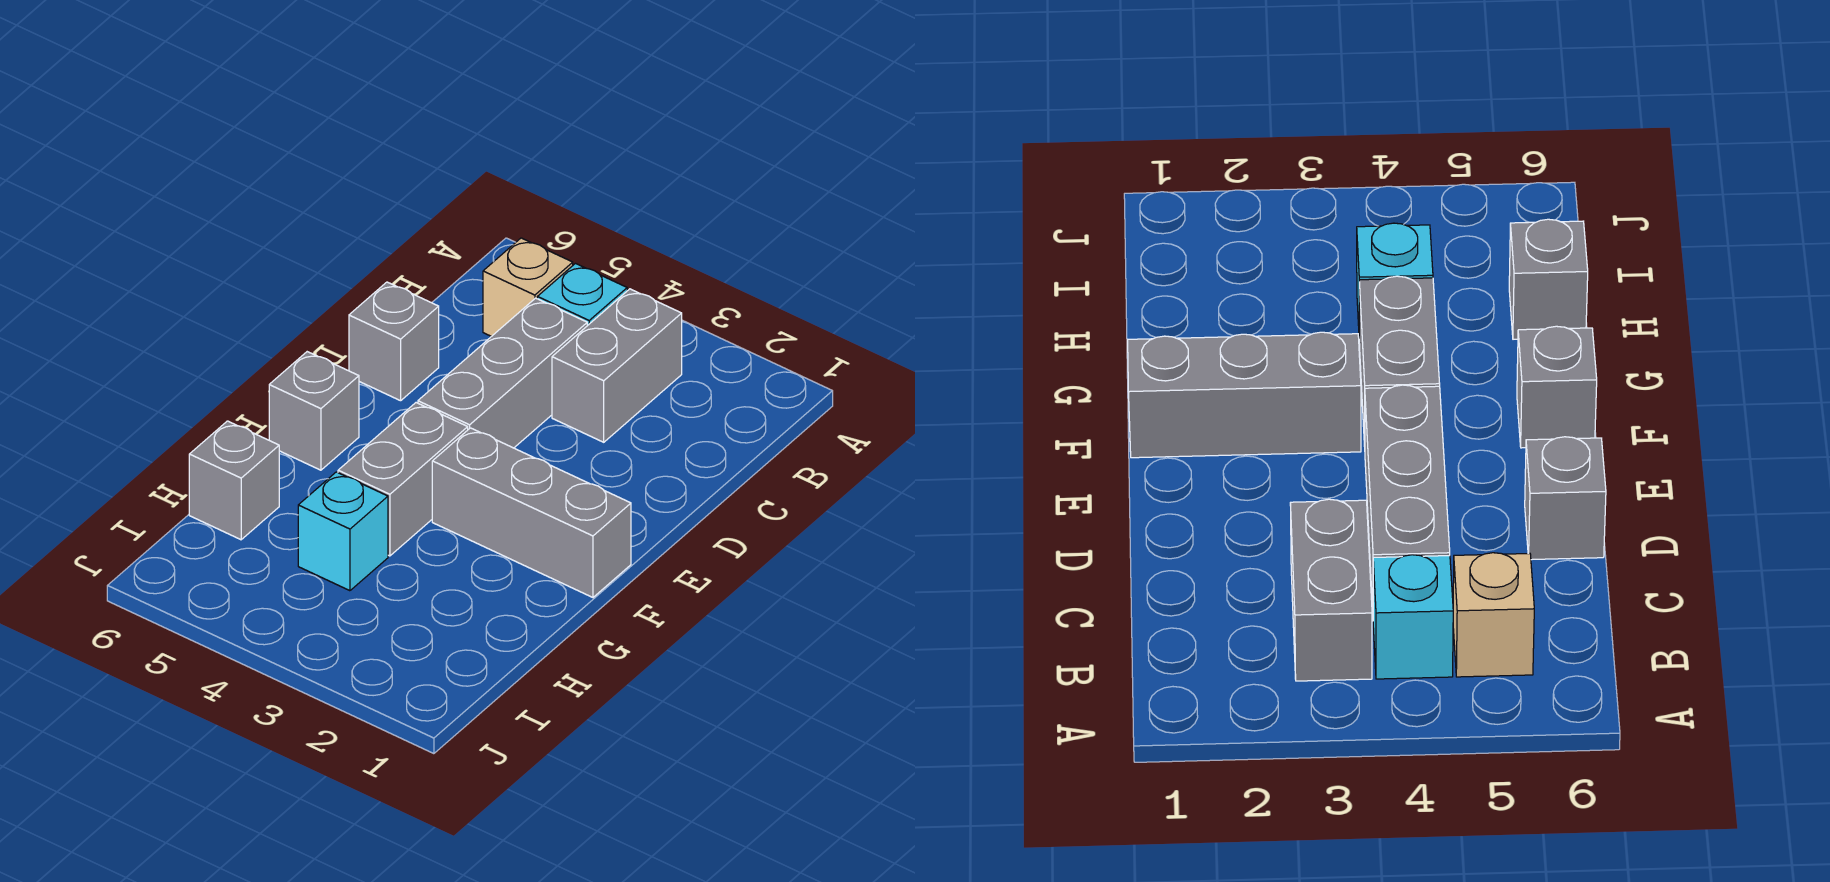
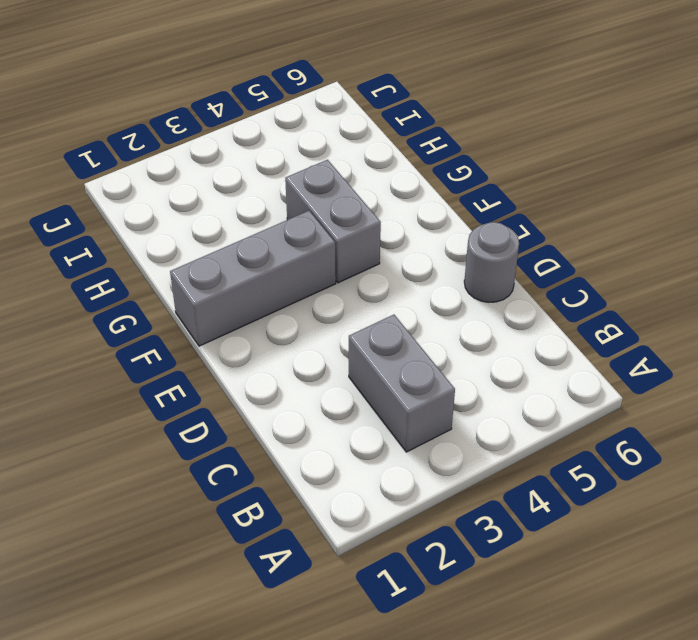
grey round brick D6 level 1 -> grey brick D6 level 1
none -> cyan brick B4 level 1
none -> tan brick B5 level 1

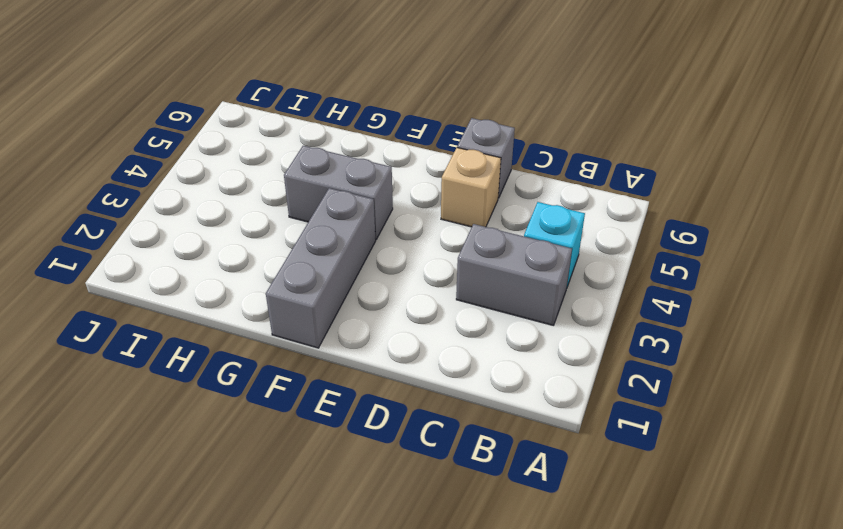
tan brick D5 level 1 -> tan brick B5 level 1
none -> grey brick C4:E4 level 1
none -> grey brick F6 level 1

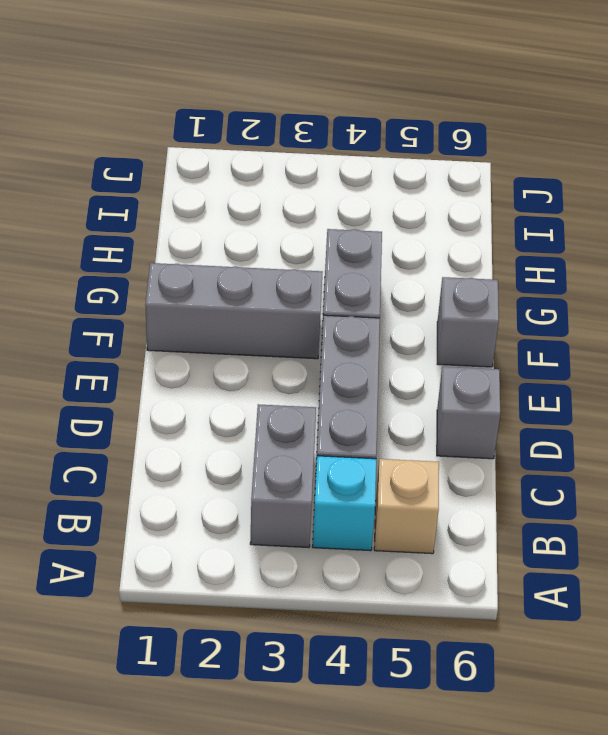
none -> cyan brick H4 level 1
none -> grey brick H6 level 1

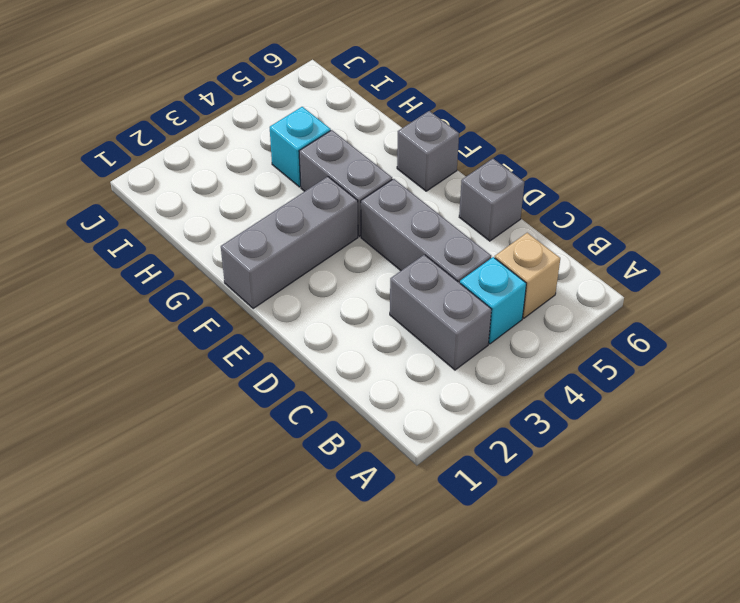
none -> grey brick H6 level 1

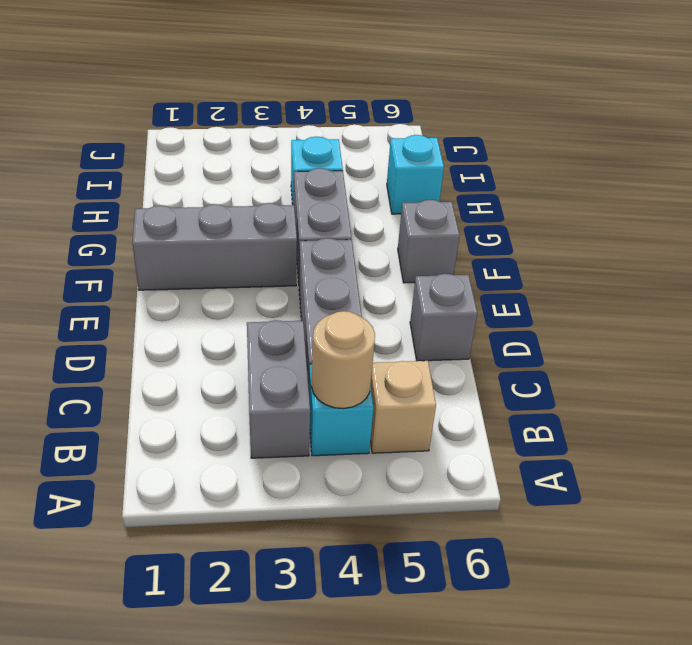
tan round brick B4 level 2 -> none
cyan brick H6 level 1 -> grey brick H6 level 1

